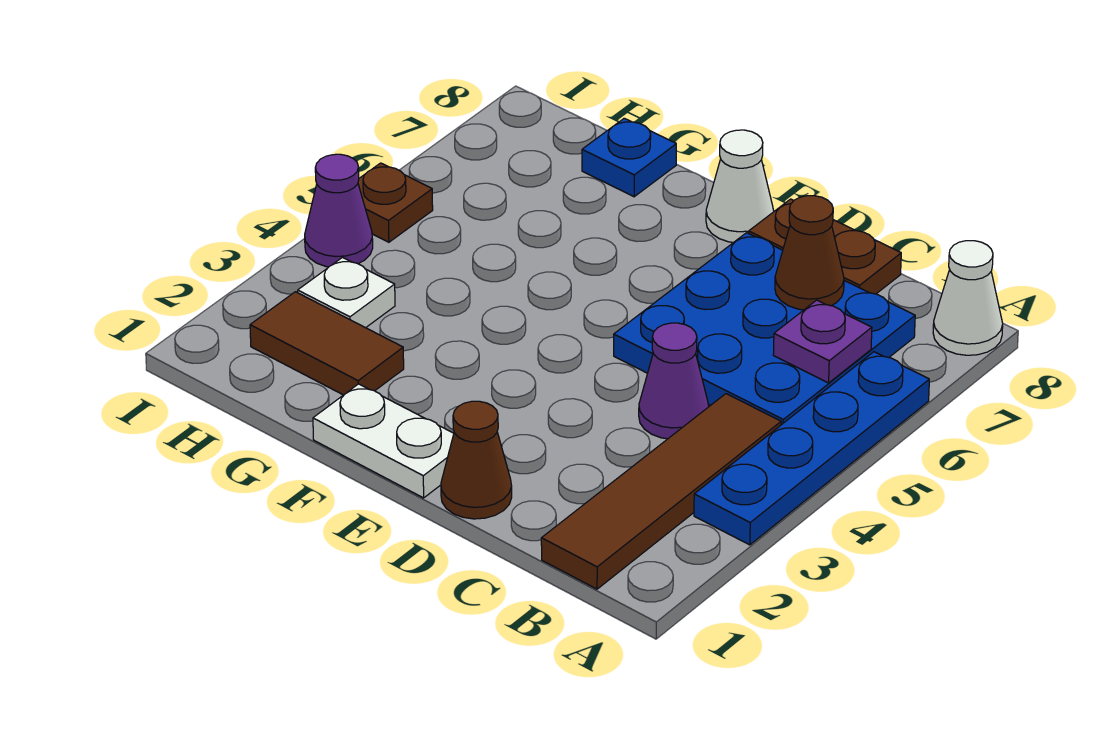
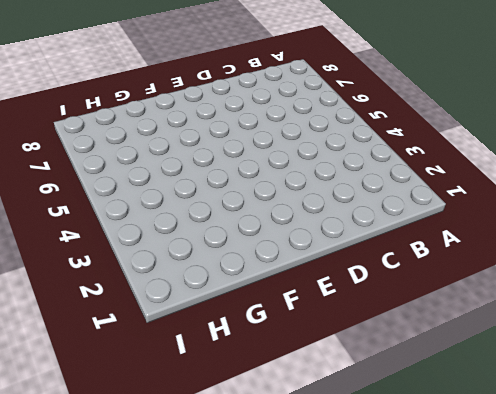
none -> blue plate A3:A6 level 1
none -> white cone A8 level 1
none -> brown tile B1:B4 level 1

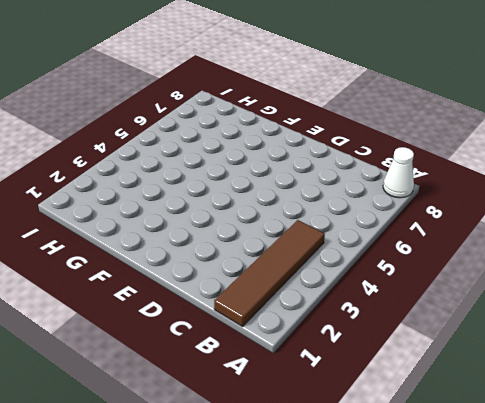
none -> blue plate A3:A6 level 1
none -> blue plate B5:D7 level 1
none -> purple cone C4 level 1

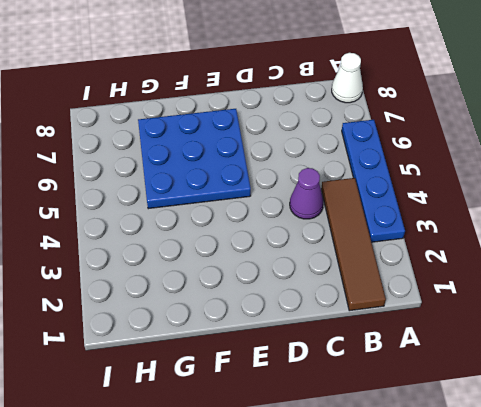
blue plate E5:G7 level 1 -> blue plate B5:D7 level 1
none -> brown plate C8:D8 level 1
none -> brown cone D1 level 1
none -> white plate E1:F1 level 1

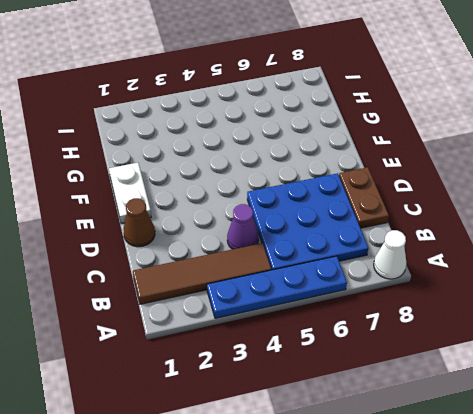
none -> white cone E8 level 1
none -> brown tile G2:H2 level 1
none -> blue plate G8 level 1

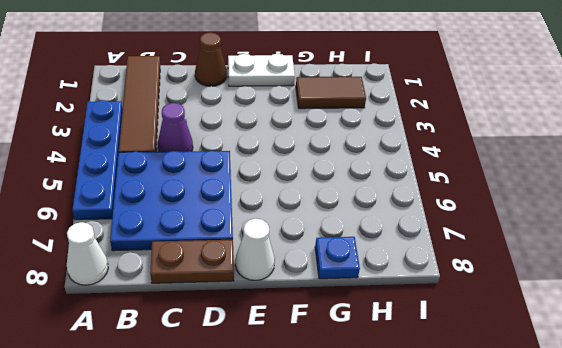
none -> white plate H3 level 1
none -> purple cone I4 level 1
none -> brown plate I5 level 1

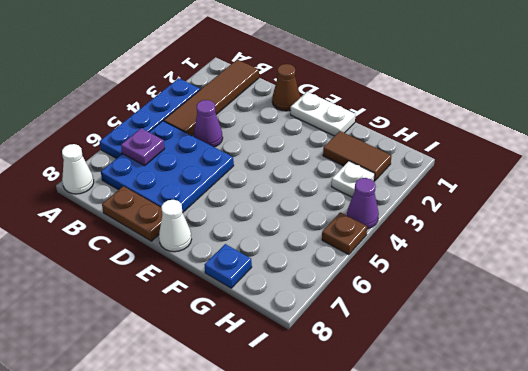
none -> brown cone C7 level 2

